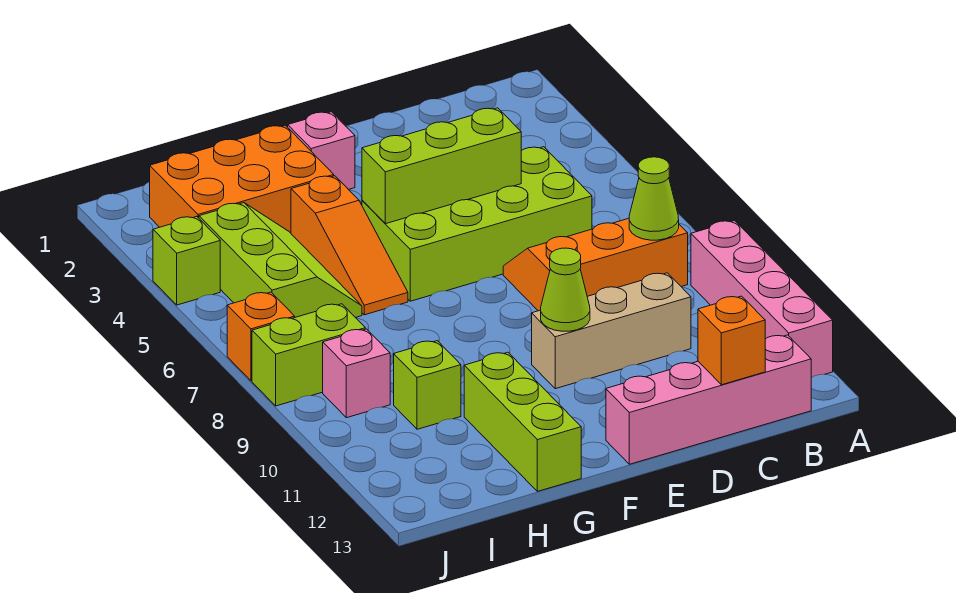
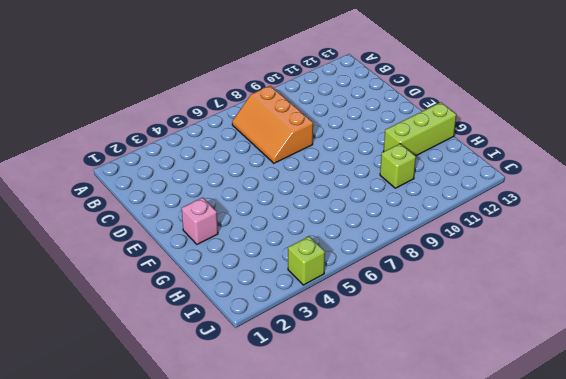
none -> pink brick A9:A12 level 1
none -> pink brick B13:E13 level 1
none -> lime brick C5:F6 level 1

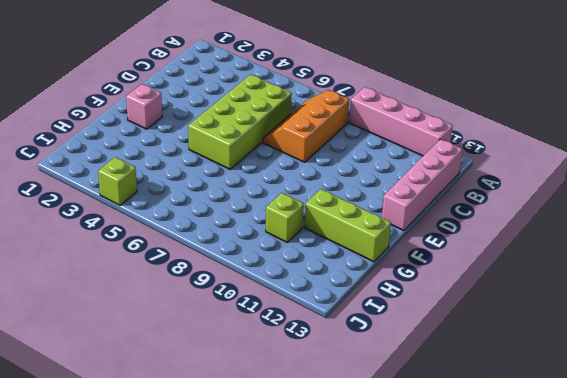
none -> tan brick C10:E10 level 1
none -> orange brick G2:I3 level 1
none -> orange slope G4:G6 level 1 top 4

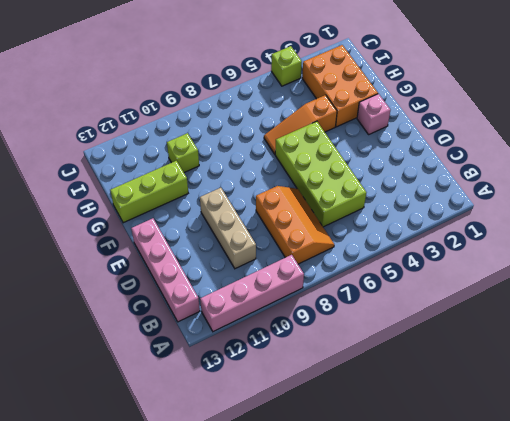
none -> lime slope H4:I6 level 1 top I
none -> lime brick I8:J8 level 1
none -> pink brick I9 level 1

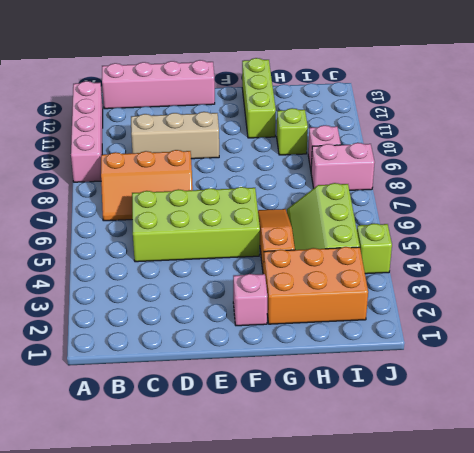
pink brick I8:J8 level 1 -> lime brick I8:J8 level 1
none -> orange brick J7 level 1
none -> lime cone B8 level 2
none -> orange brick C13 level 2

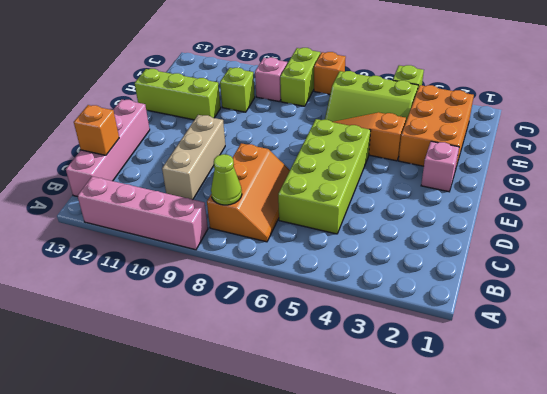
none -> lime brick D5:F5 level 2
none -> lime cone E10 level 2

